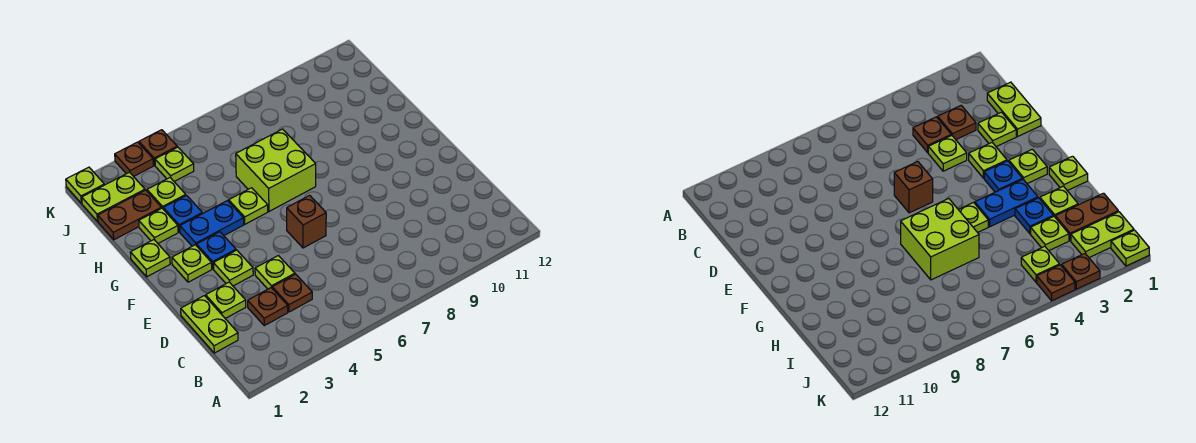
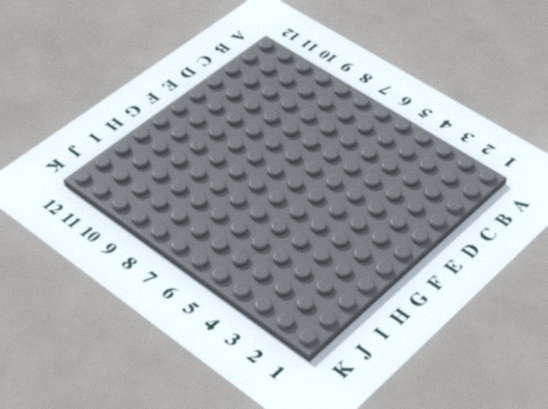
none -> lime plate C1:D1 level 1
none -> brown plate C3 level 1
none -> brown plate C4 level 1

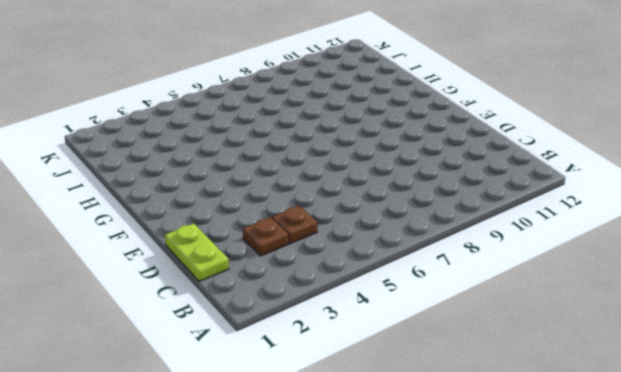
none -> lime plate D2 level 1
none -> lime plate D4 level 1
none -> lime plate E3 level 1

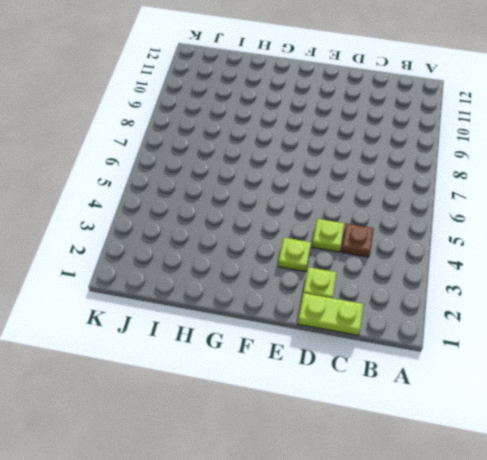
none -> brown plate C3 level 1
none -> brown brick E6 level 1
none -> lime plate F2 level 1

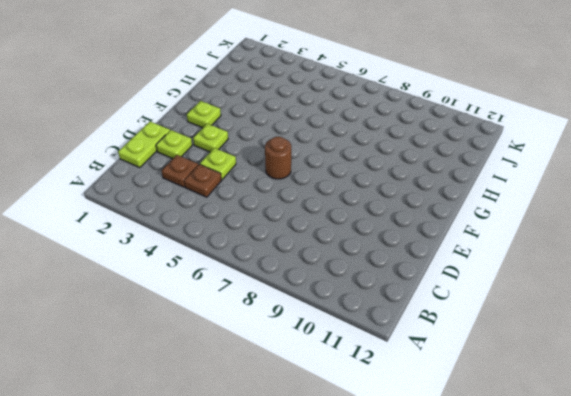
brown round brick E6 level 1 -> brown brick E6 level 1
none -> blue plate F3 level 1
none -> lime plate G1 level 1
none -> blue plate G3:G4 level 1

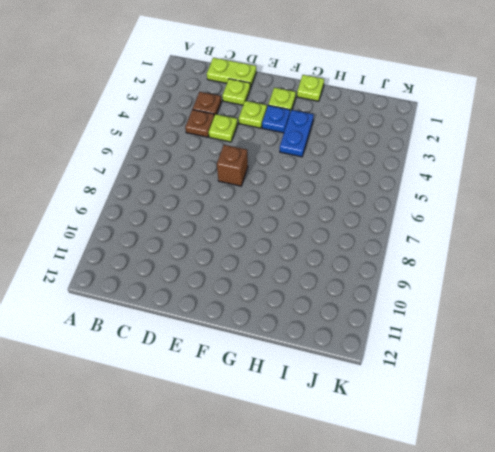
none -> lime plate G5 level 1
none -> lime brick G6:H7 level 1
none -> lime plate H2 level 1

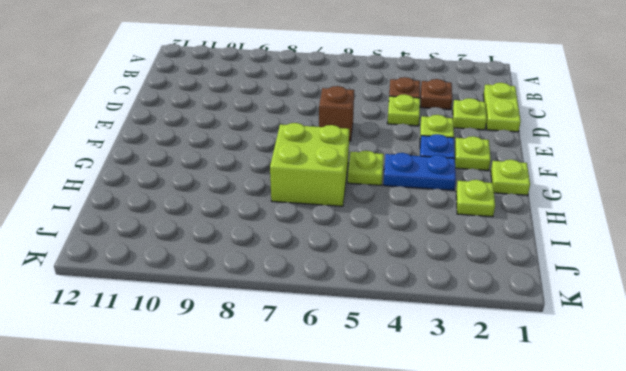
none -> blue plate H3 level 1
none -> brown plate I1:I2 level 1
none -> lime plate I3 level 1

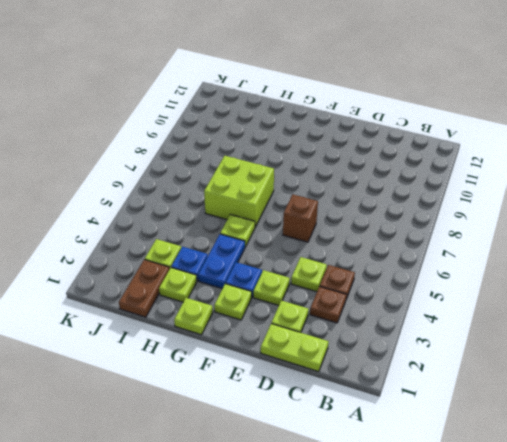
none -> lime plate J1:J2 level 1
none -> lime plate J4 level 1
none -> lime plate K1 level 1

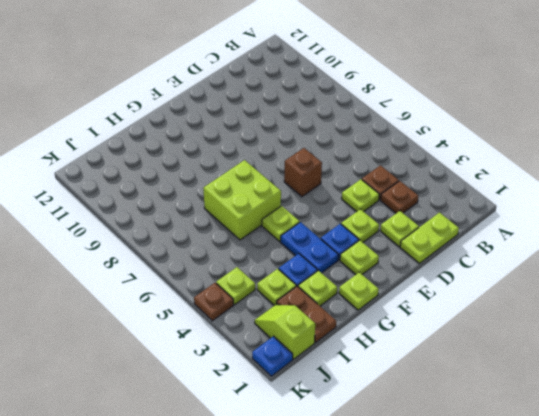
lime slope J1:J2 level 1 top 1 -> lime plate J1:J2 level 1
blue plate K1 level 1 -> lime plate K1 level 1
none -> brown plate K3 level 1

